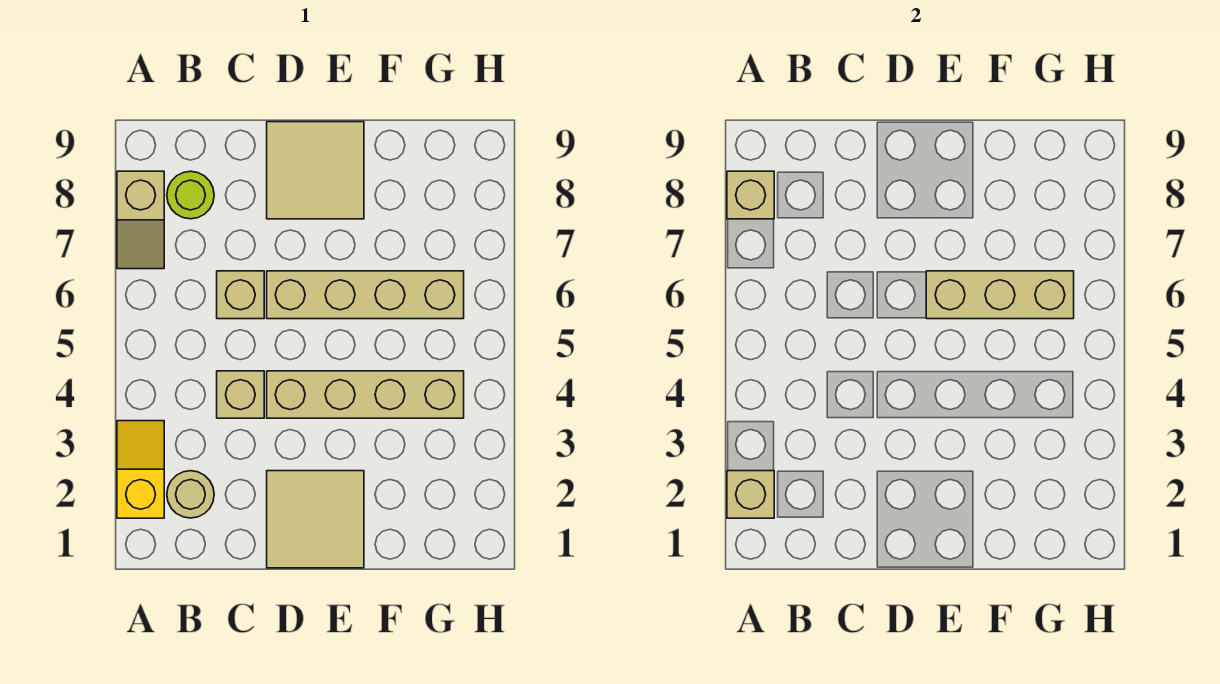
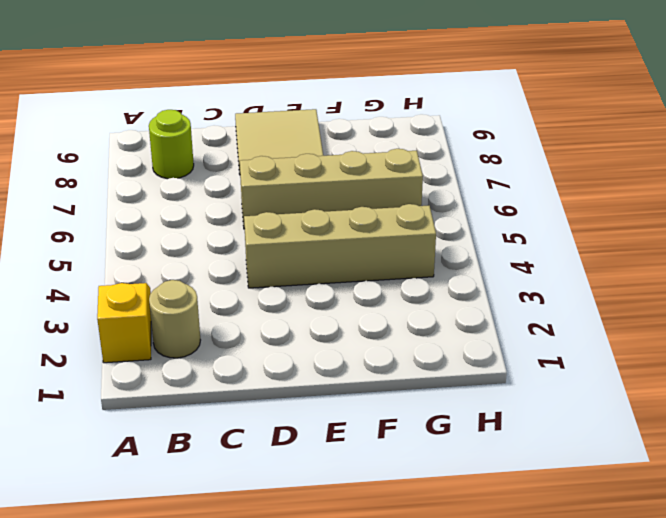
none -> tan slope A7:A8 level 1 top 8
none -> tan brick C4 level 1
none -> tan brick C6 level 1

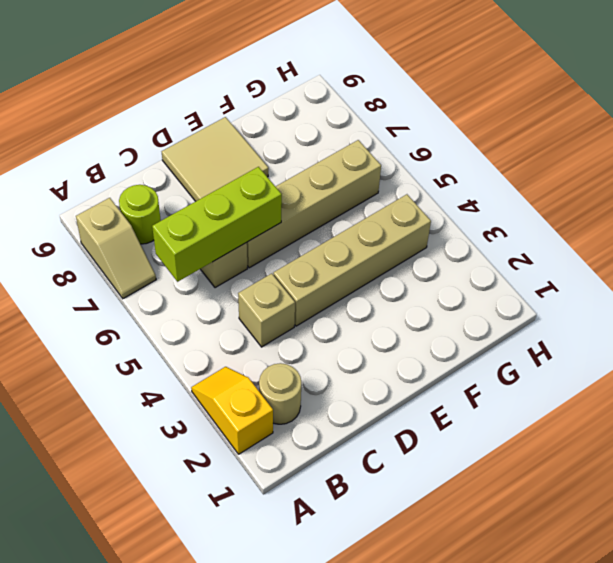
lime brick B6:D6 level 2 -> none
none -> tan tile D1:E2 level 1
none -> tan brick A2 level 2
none -> tan brick A8 level 2

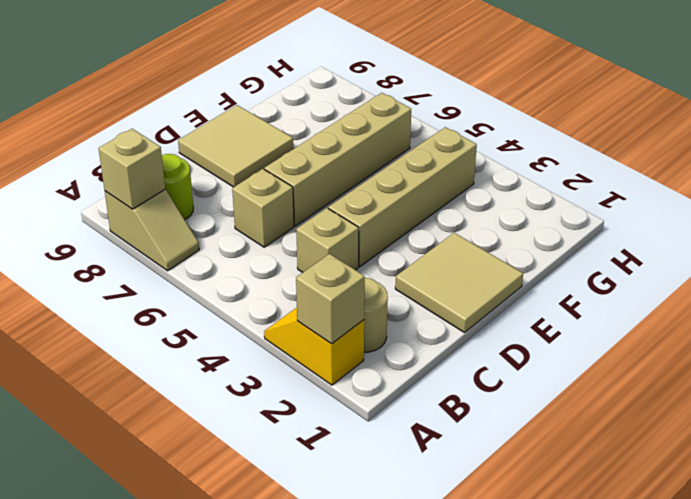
none -> tan brick E6:G6 level 2

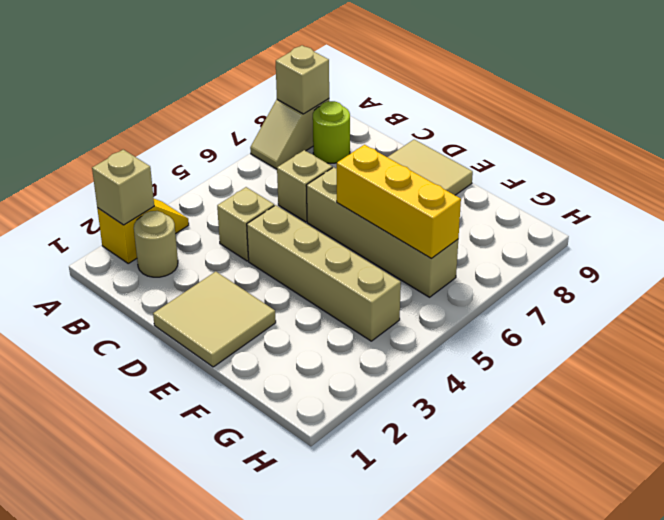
yellow brick E6:G6 level 2 -> tan brick E6:G6 level 2

